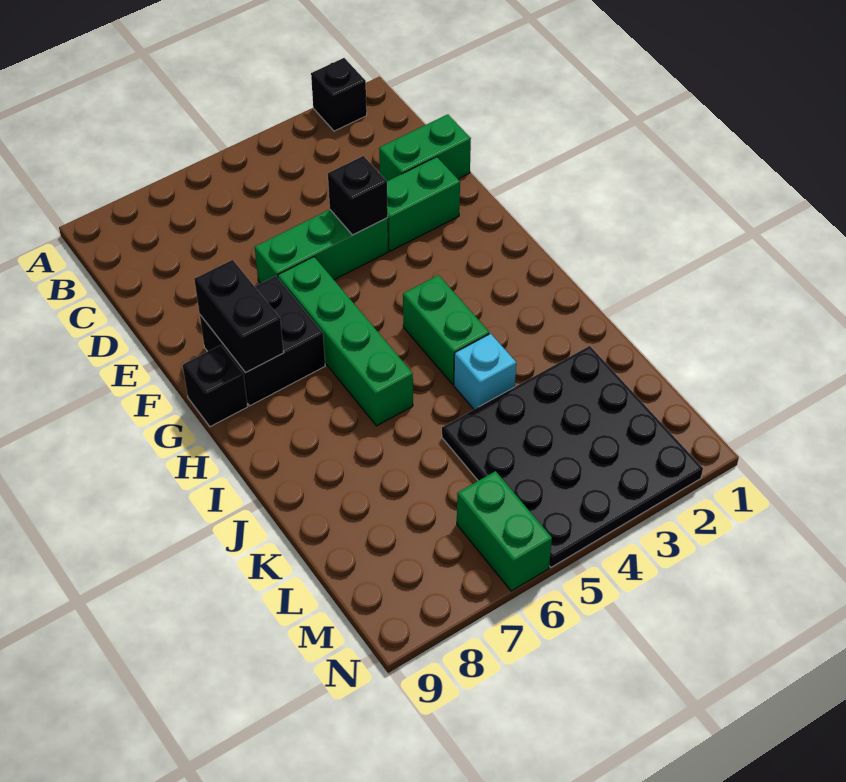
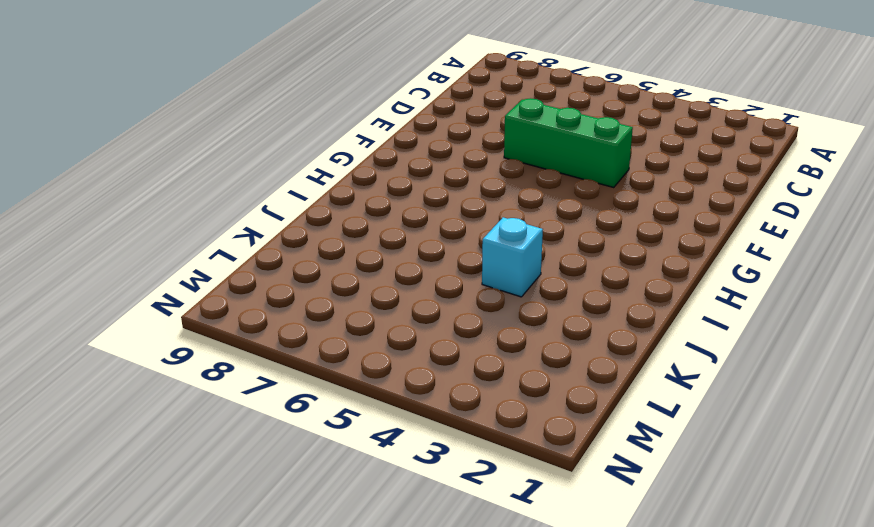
none -> black brick A2 level 1
none -> green brick D1:D2 level 1
none -> green brick E2:E3 level 1

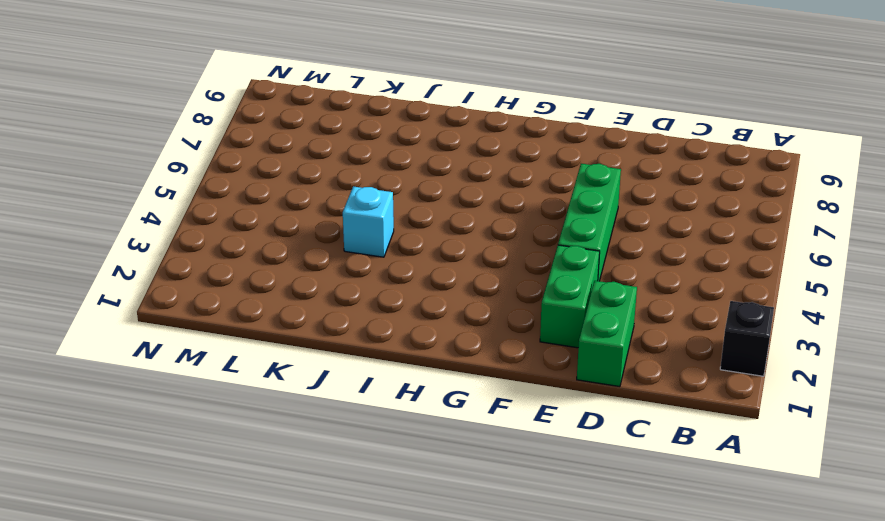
none -> green brick F6:I6 level 1
none -> black brick F7:G8 level 1
none -> black brick G9 level 1

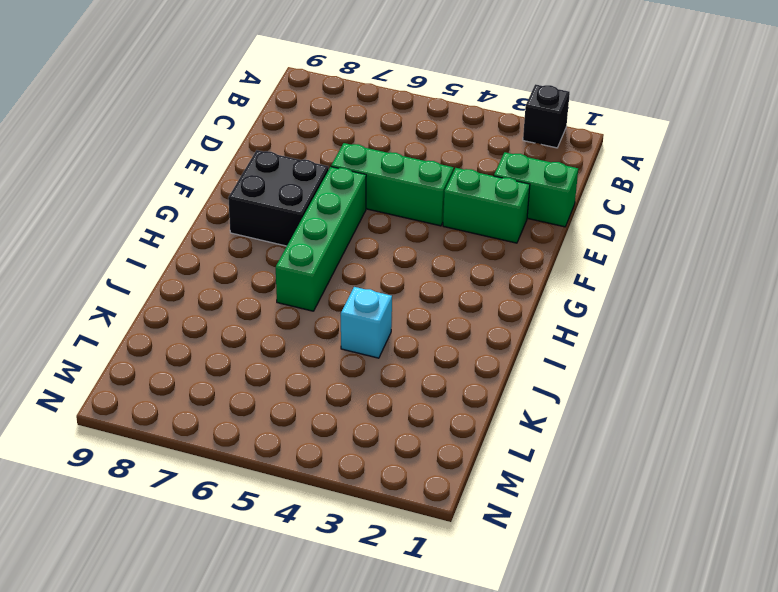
none -> black brick G9 level 1
none -> green brick H4:I4 level 1
none -> black plate K2:N5 level 1

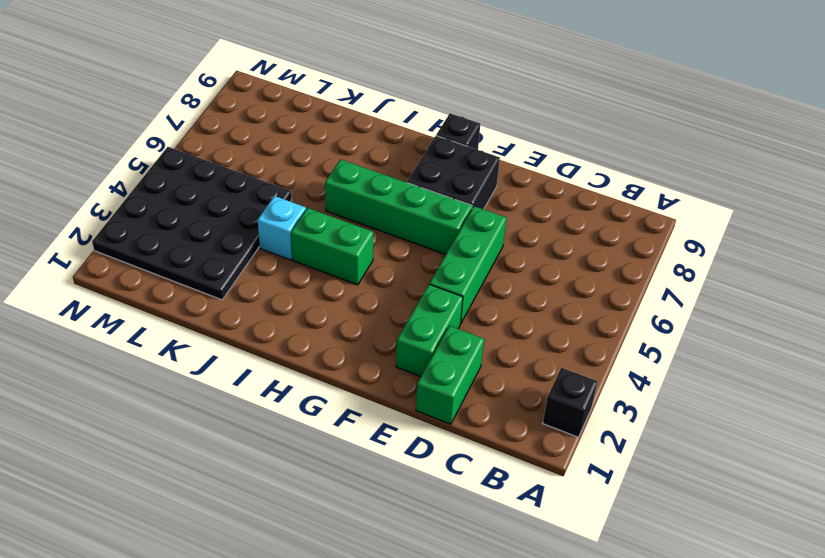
none -> green brick M6:N6 level 1
none -> black brick E4 level 2
none -> black brick F8:G8 level 2

